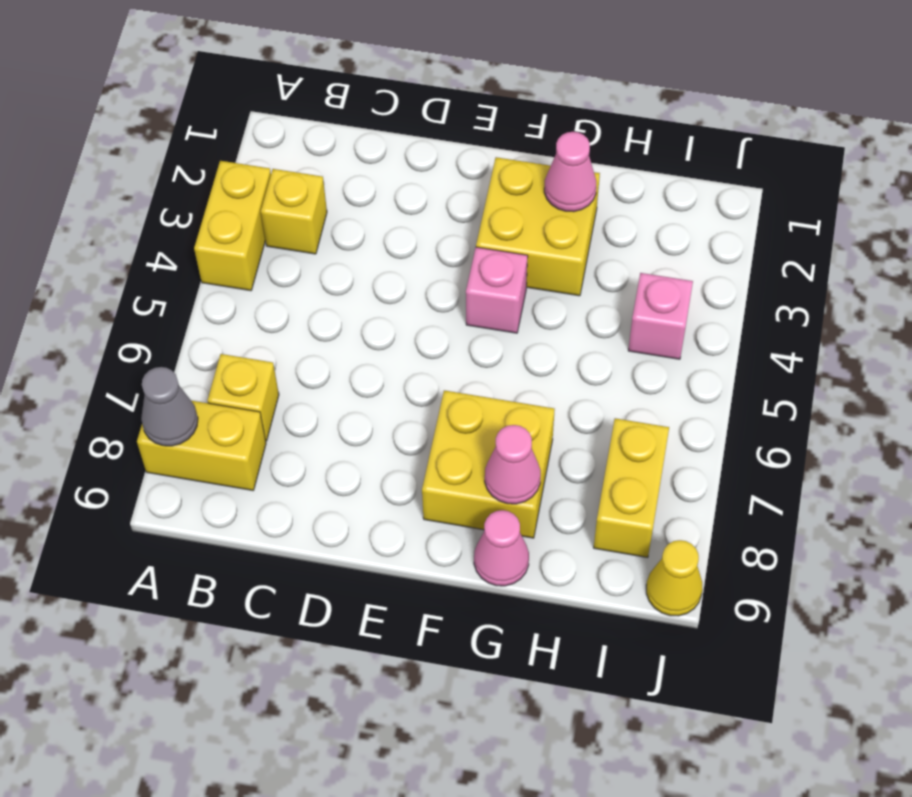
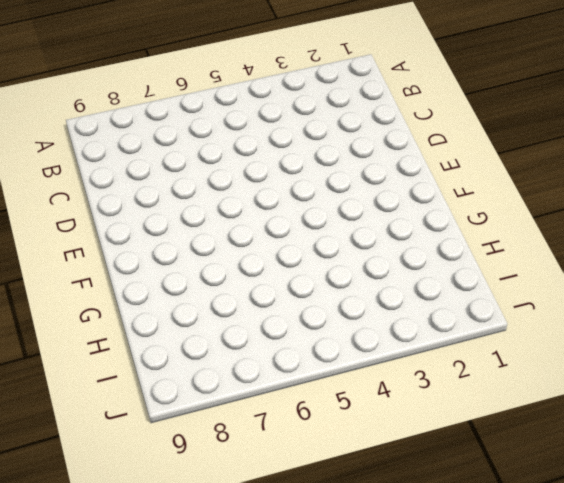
none -> yellow brick A3:A4 level 1
none -> yellow brick A8:B8 level 1
none -> yellow brick B3 level 1

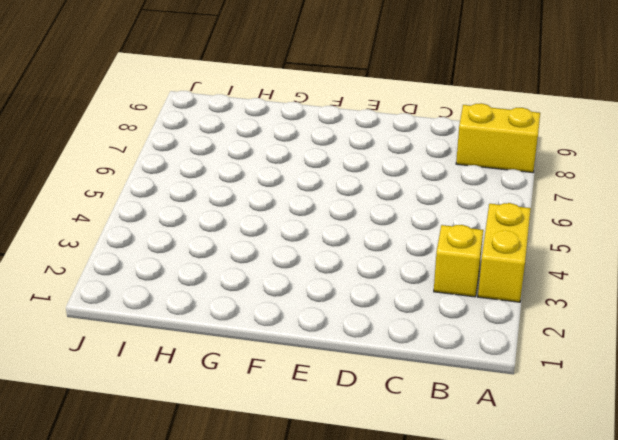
none -> yellow brick B7 level 1
none -> yellow brick F2:G3 level 1
none -> pink brick F4 level 1

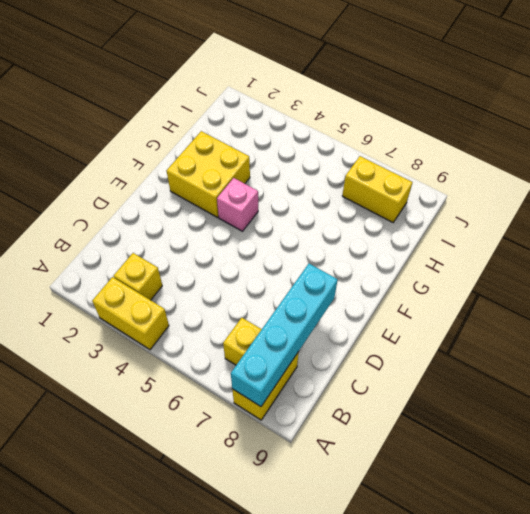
cyan brick A8:D8 level 2 -> grey cone A8 level 2
none -> yellow brick F7:G8 level 1
none -> pink cone G9 level 1
none -> pink brick I4 level 1

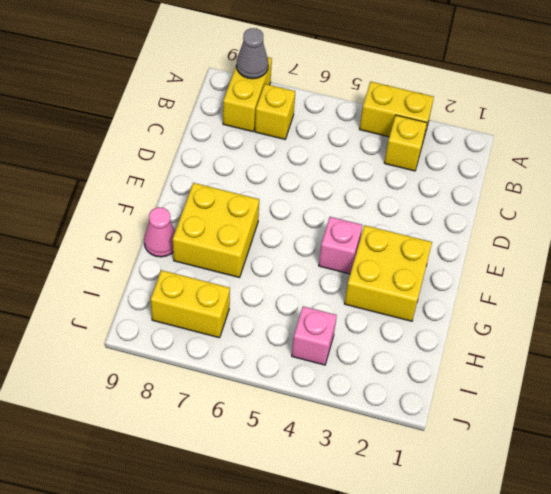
none -> yellow cone J9 level 1
none -> pink cone G2 level 2
none -> pink cone G8 level 2

